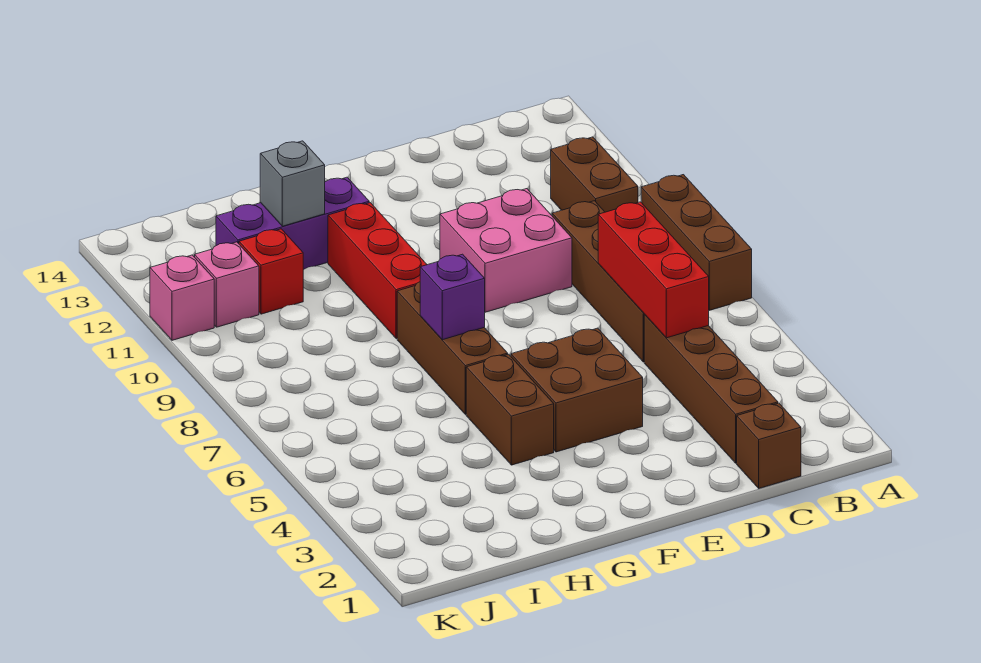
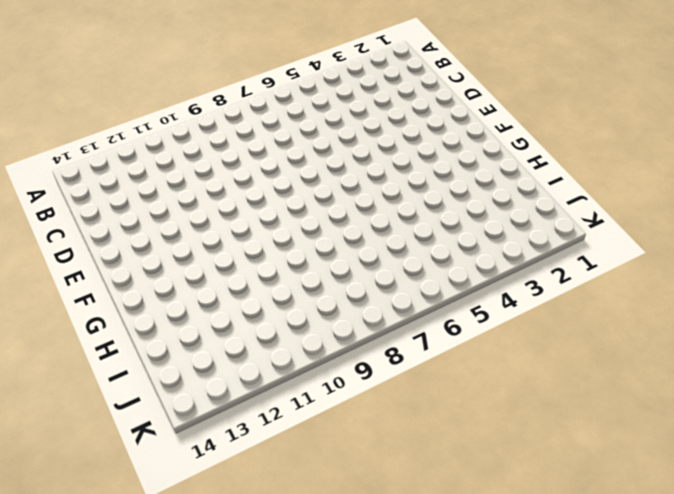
none -> brown brick A7:A9 level 1
none -> brown brick B10:B11 level 1
none -> brown brick C1 level 1

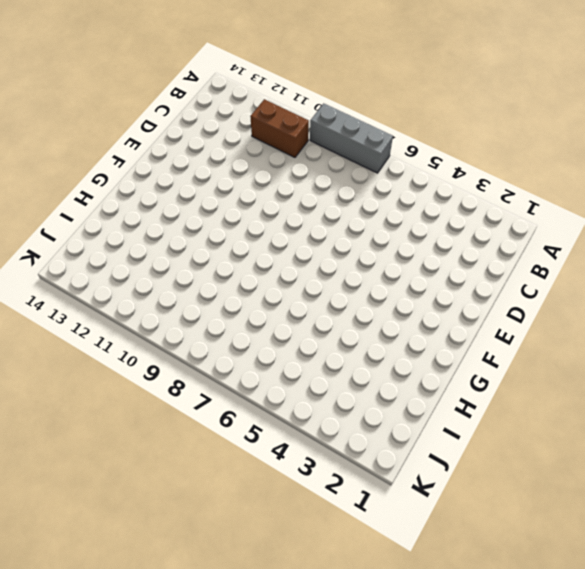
grey brick A7:A9 level 1 -> brown brick A7:A9 level 1
none -> brown brick C1 level 1
none -> brown brick C2:C5 level 1
none -> brown brick C6:C9 level 1

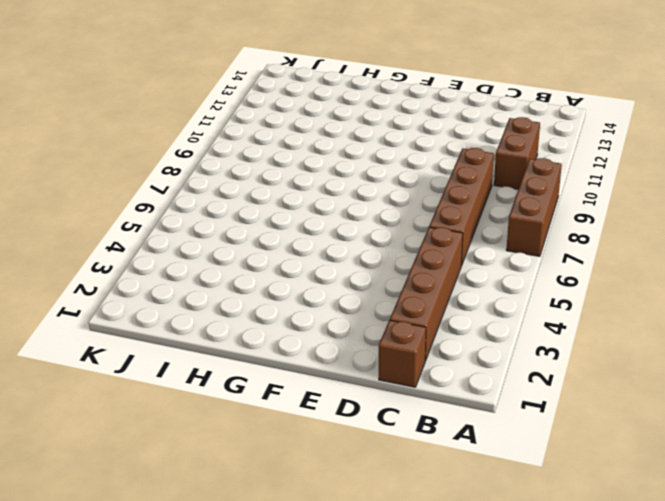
none -> pink brick D9:E10 level 1
none -> brown brick E4:F5 level 1
none -> brown brick G4:G5 level 1

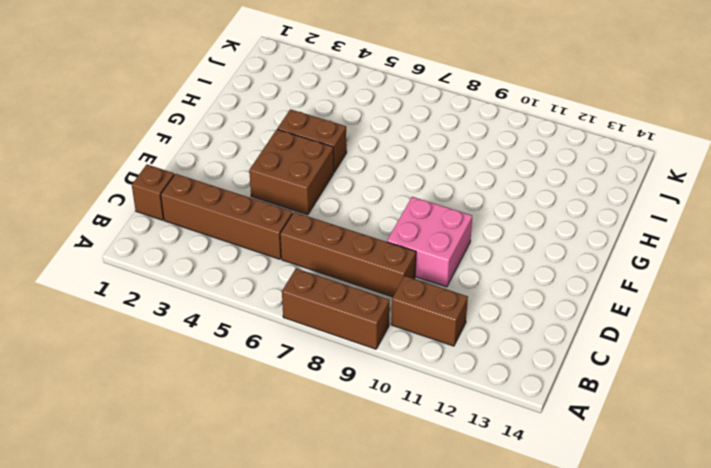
none -> brown brick G6:G8 level 1
none -> red brick G9:G11 level 1
none -> purple brick G12:I12 level 1

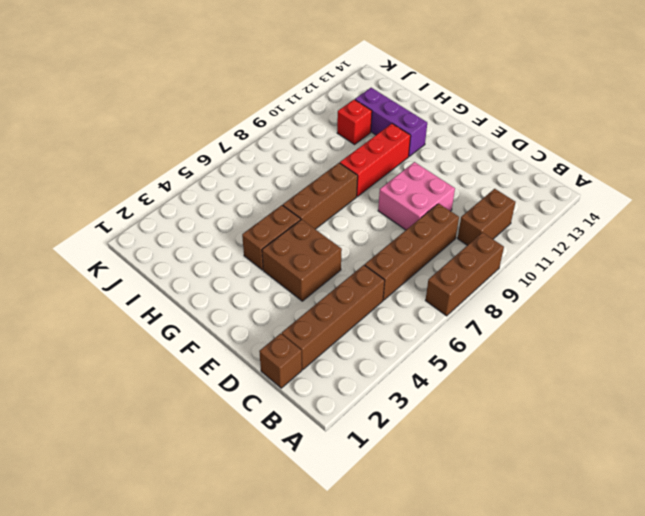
none -> pink brick J11 level 1
none -> pink brick K11 level 1
none -> red brick C5:C7 level 2

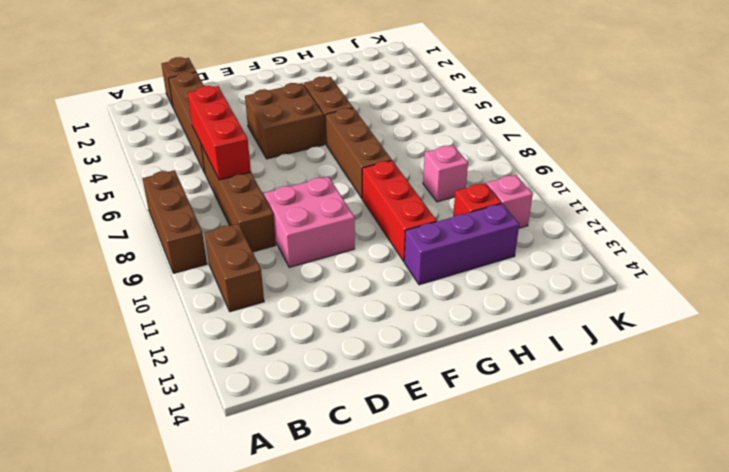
pink brick I9 level 1 -> pink brick K11 level 1
none -> purple brick G7 level 2
none -> grey brick H12 level 2

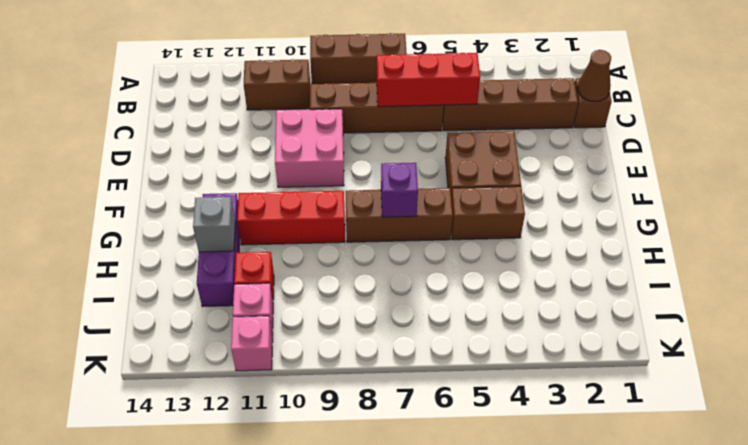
brown cone C1 level 2 -> none

